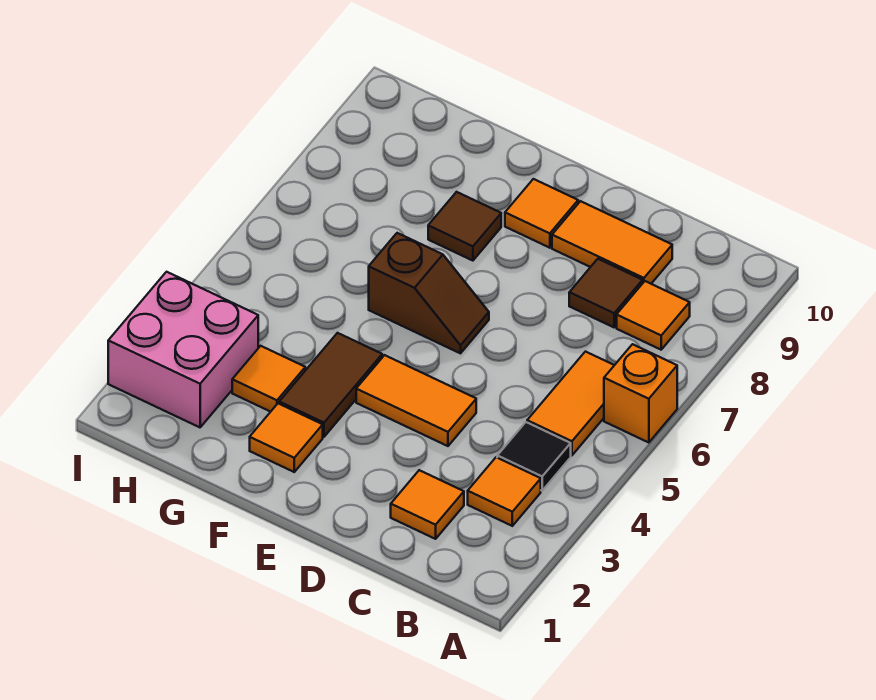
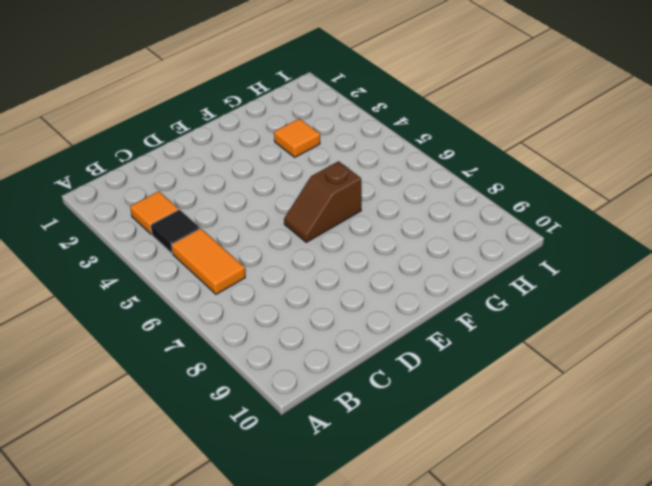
none -> orange brick A6 level 1
none -> orange tile B8 level 1
none -> orange tile C2 level 1

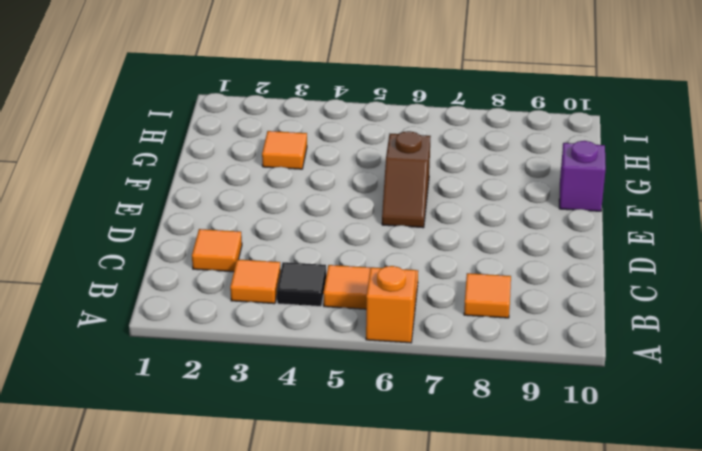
purple brick F10 level 1 -> none
none -> brown tile C8 level 1
none -> orange tile C9:D9 level 1
none -> orange tile D4:E4 level 1

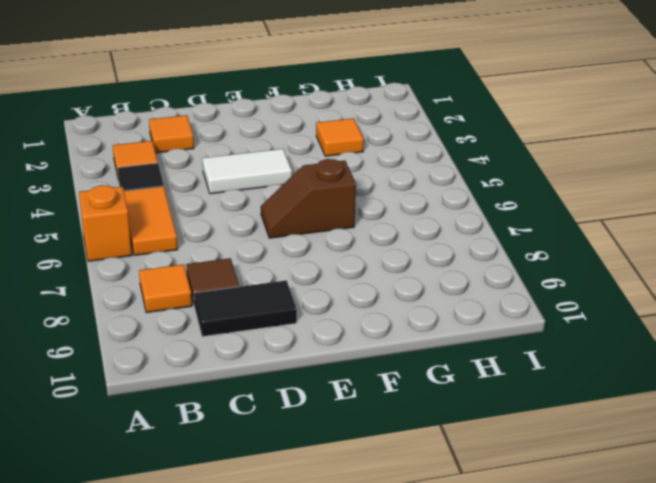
black tile C9:D9 level 1 -> orange tile C9:D9 level 1
white tile D4:E4 level 1 -> orange tile D4:E4 level 1
none -> orange tile E9 level 1
none -> orange tile F2 level 1
none -> brown tile F3:F4 level 1

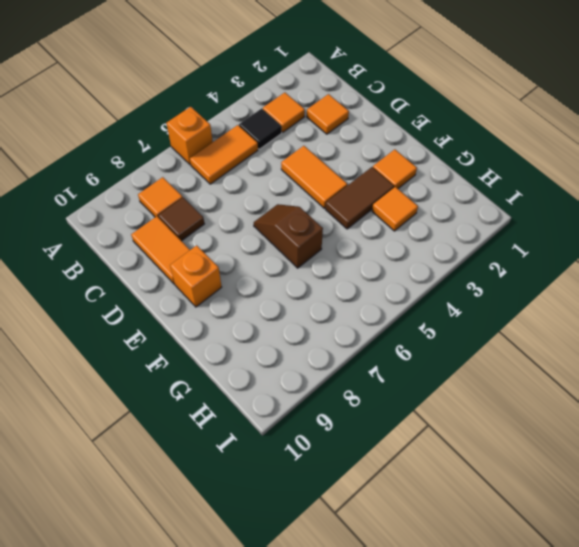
orange brick E9 level 1 -> orange tile E9 level 1
none -> brown tile F8 level 1
none -> pink brick H2:I3 level 1

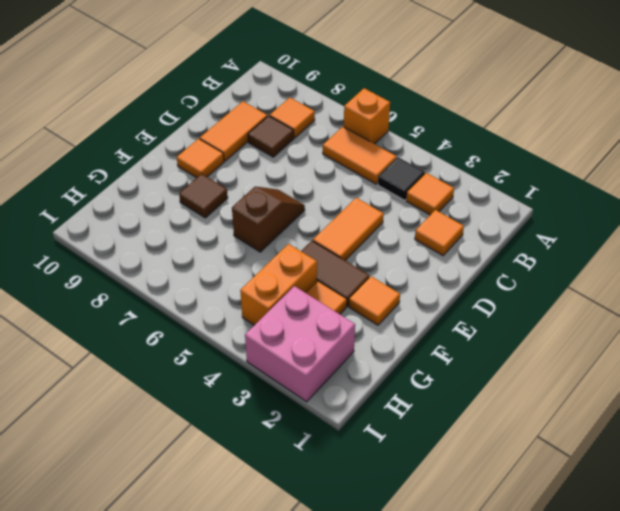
orange brick G4:H4 level 1 -> none

